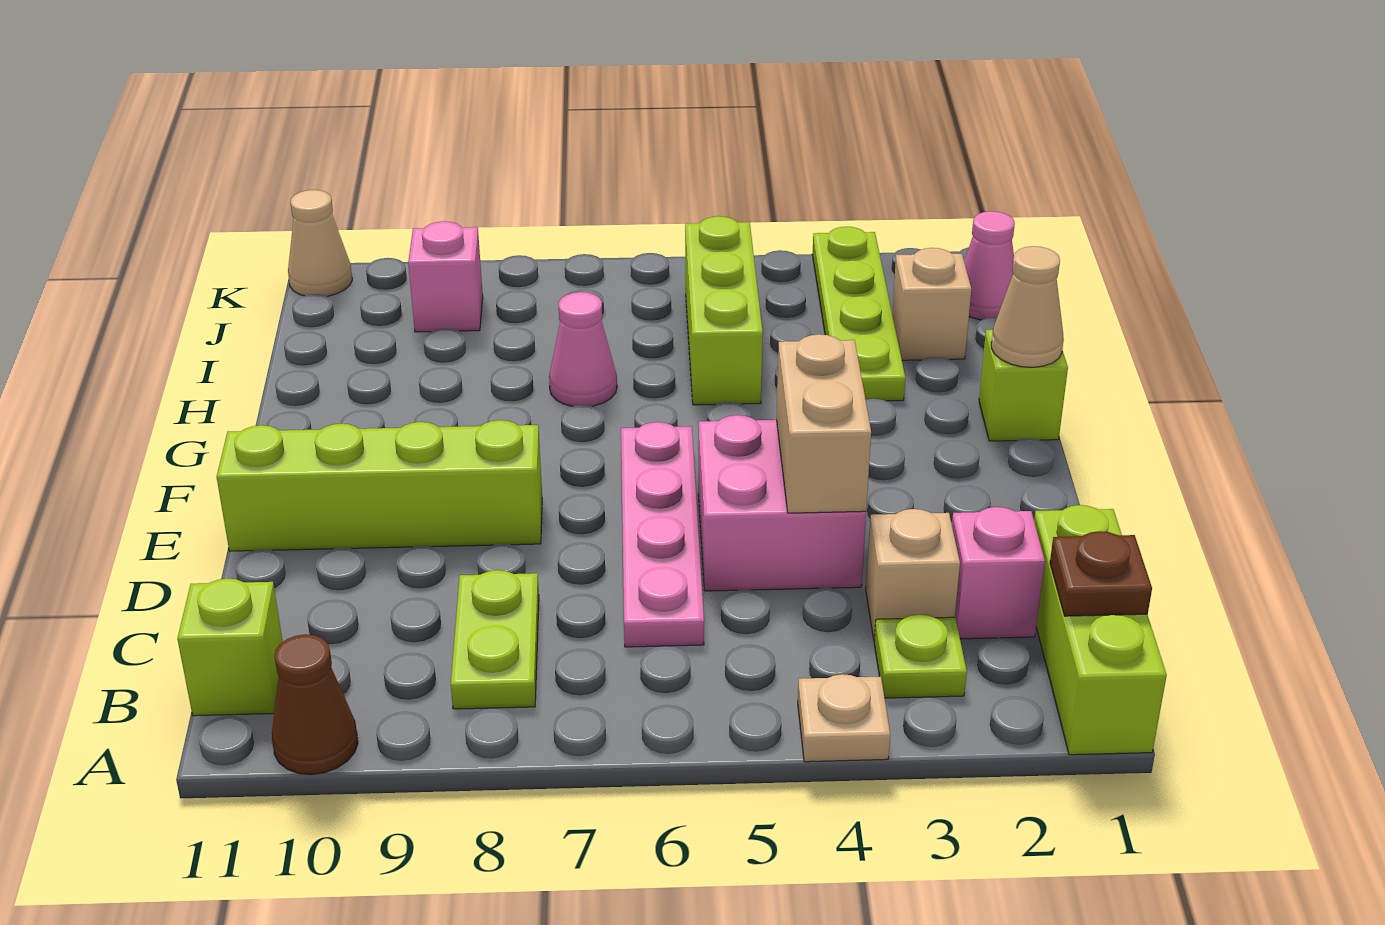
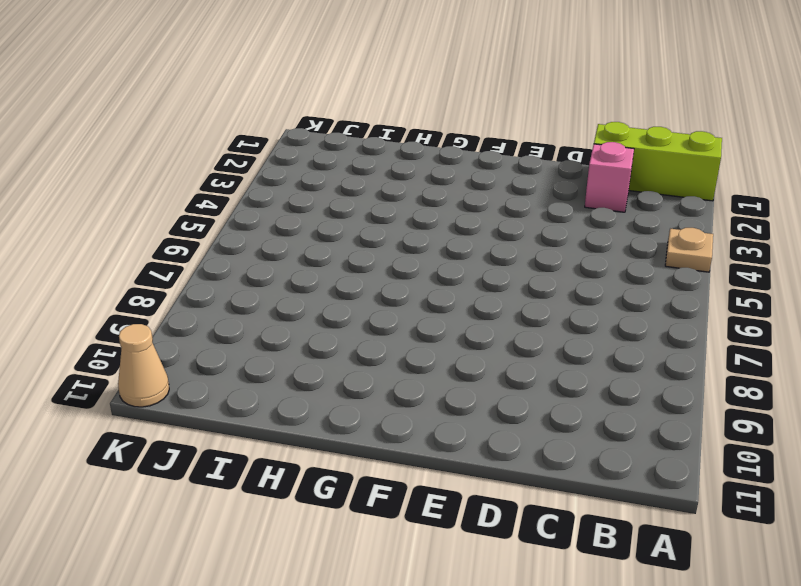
none -> brown cone A10 level 1
none -> lime plate B3 level 1
none -> lime plate B8:C8 level 1

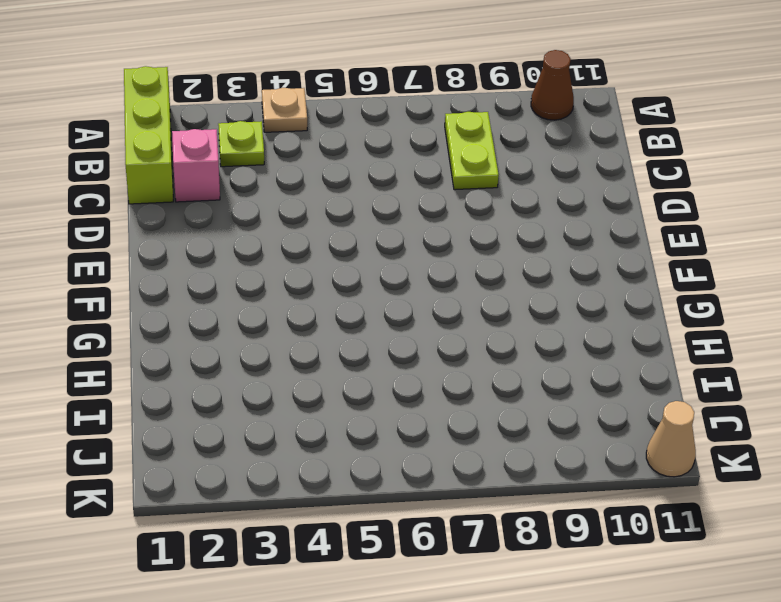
none -> lime brick B11 level 1
none -> tan brick C3 level 1
none -> pink plate C6:F6 level 1

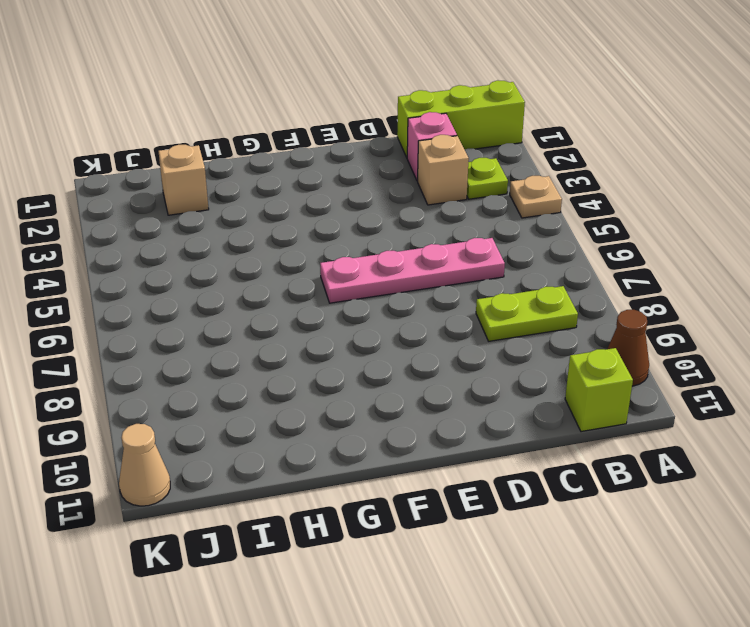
none -> pink brick D4:E5 level 1
none -> lime brick E8:E11 level 1
none -> lime brick G1 level 1

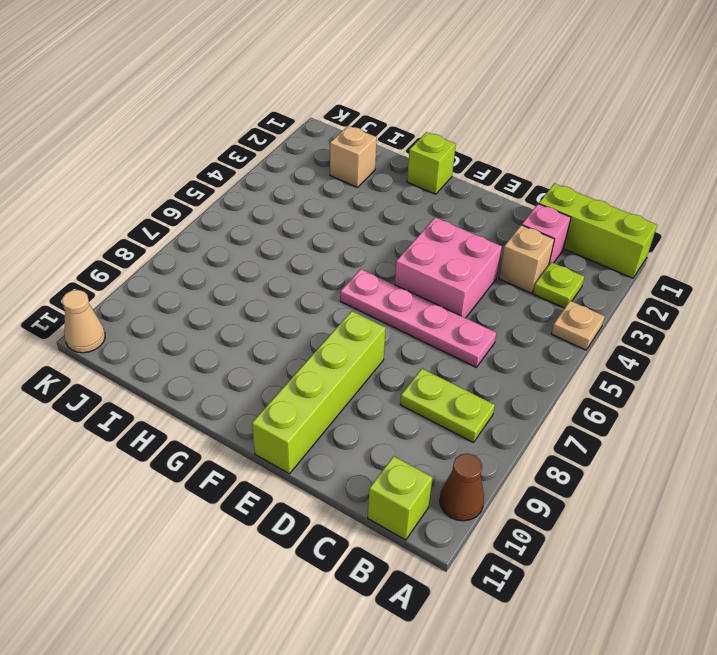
none -> lime plate H3:K3 level 1
none -> lime brick H5:J5 level 1
none -> pink cone H7 level 1

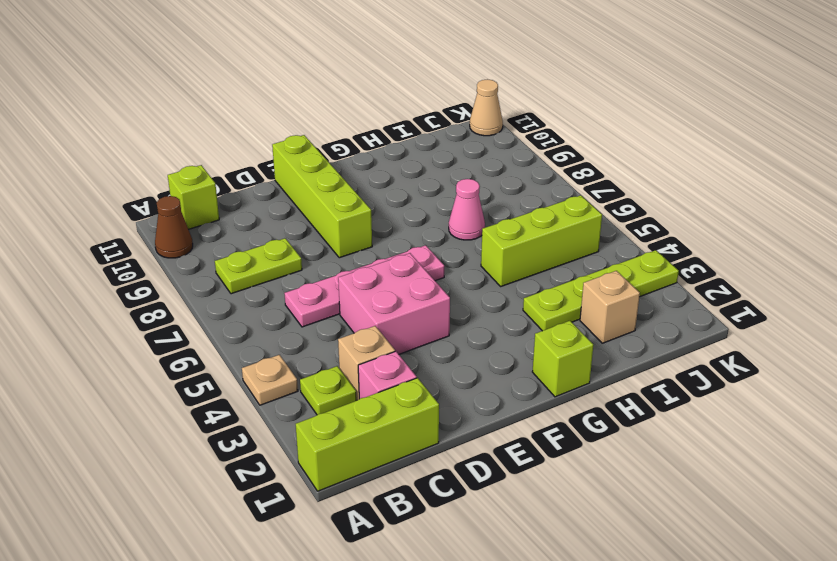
none -> pink cone J1 level 1
none -> pink brick J9 level 1
none -> brown plate B1 level 2

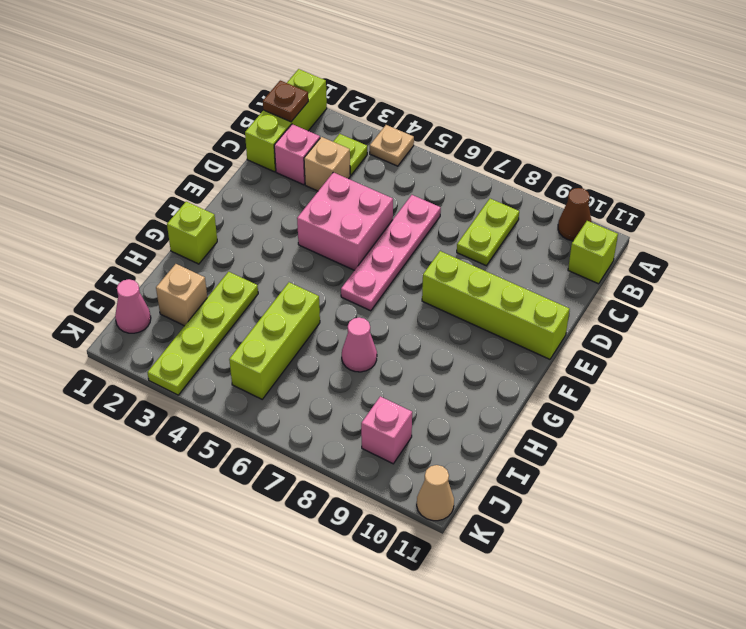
none -> tan brick D4:E4 level 2
none -> tan cone G1 level 2

